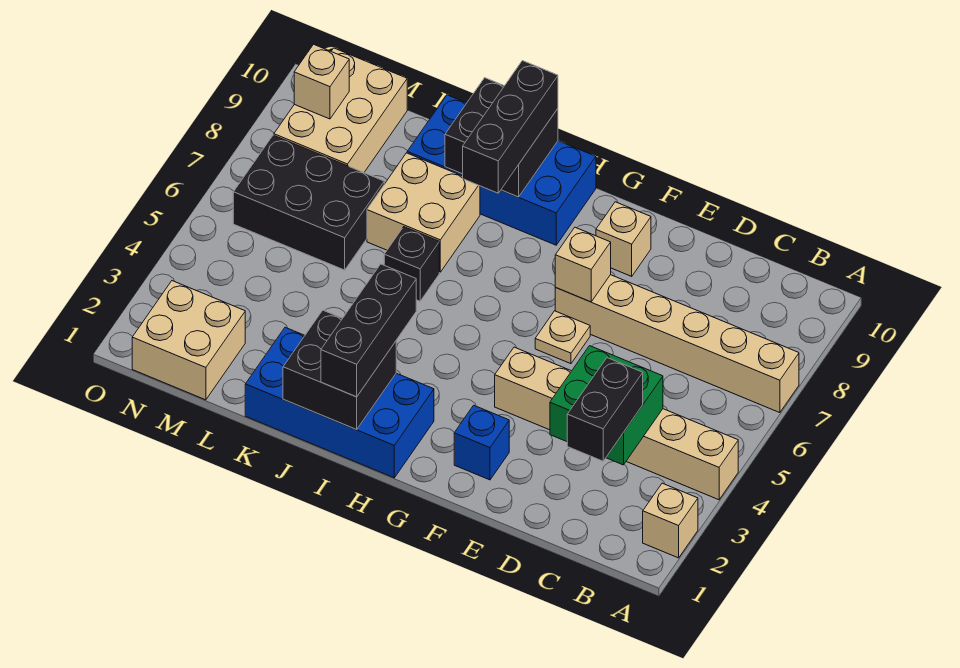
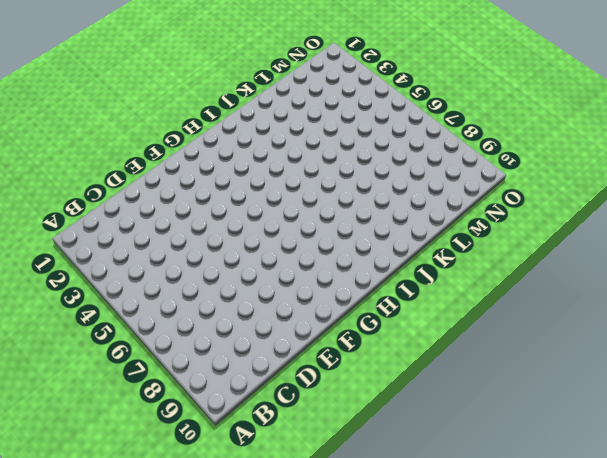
none -> tan brick A2 level 1
none -> tan brick A4:F4 level 1
none -> tan brick A7:F7 level 1

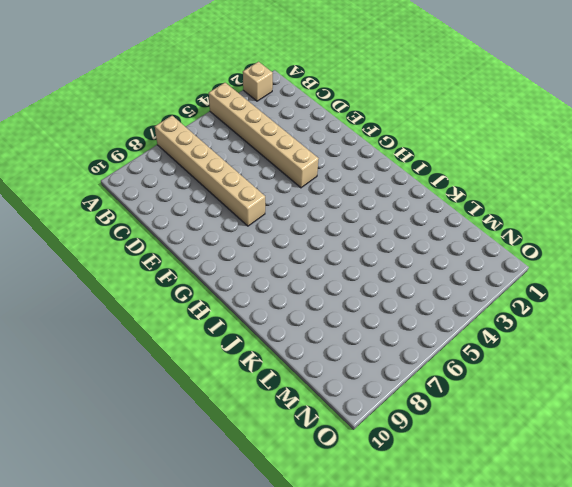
none -> blue brick F2 level 1
none -> tan plate F6 level 1
none -> tan brick F9 level 1

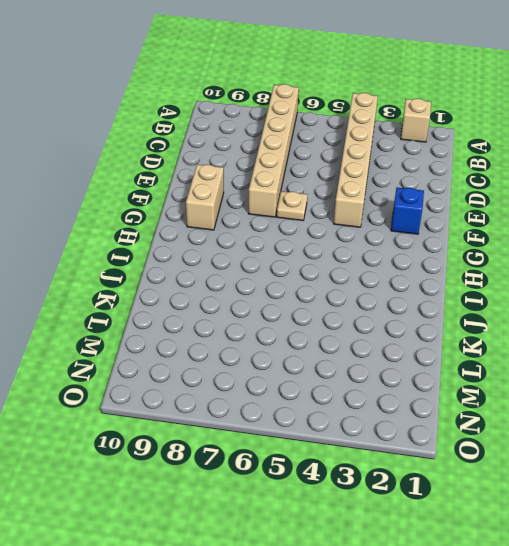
tan brick F9:G9 level 1 -> tan brick F9 level 1
none -> blue brick H1:K2 level 1
none -> blue brick H9:K10 level 1
none -> black brick J6 level 1

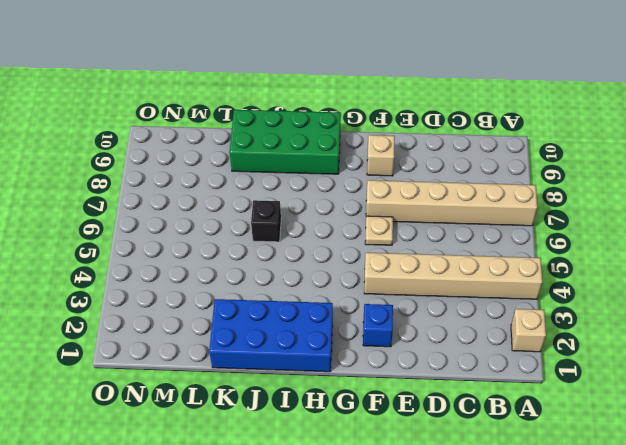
green brick H9:K10 level 1 -> blue brick H9:K10 level 1
none -> tan brick J7:K8 level 1
none -> black brick L6:N7 level 1
none -> tan brick M1:N2 level 1

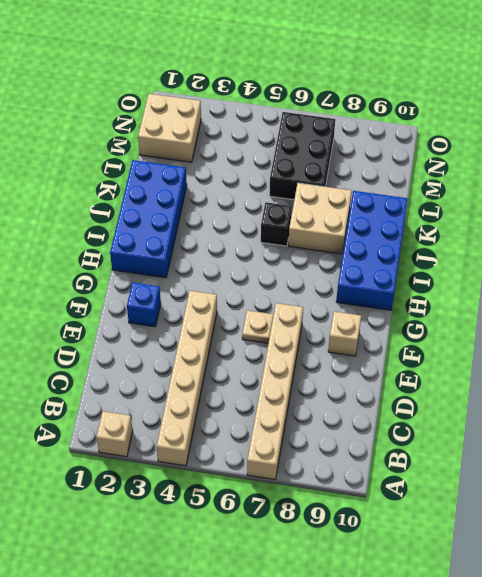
none -> tan brick M8:N10 level 1
none -> green brick C3:D4 level 2
none -> tan brick F7 level 2

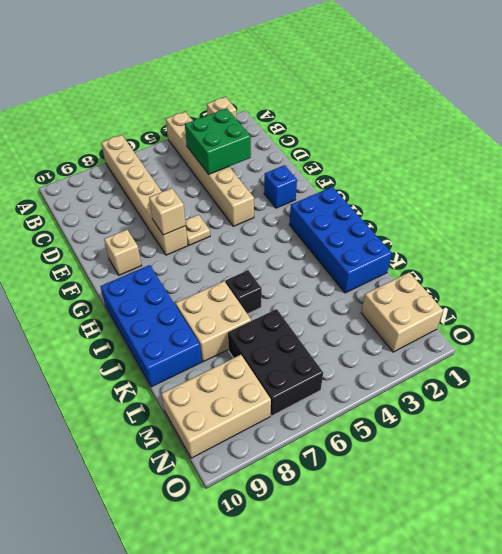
none -> black brick I1:J2 level 2
none -> black brick I9:J10 level 2
none -> tan brick N9 level 2

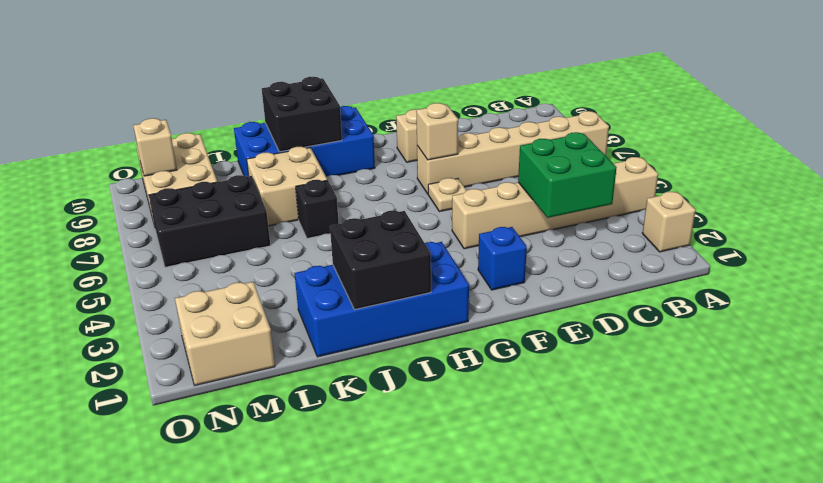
none -> black brick C2:C3 level 3
none -> black brick I1:I3 level 3
none -> black brick I8:I10 level 3

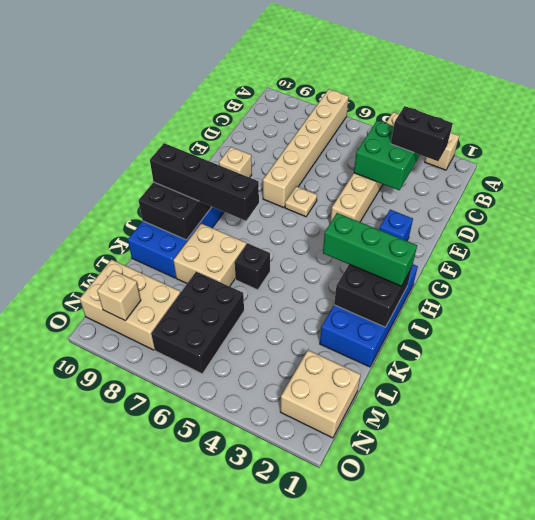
green brick I1:I3 level 3 -> black brick I1:I3 level 3
black brick I7:I10 level 3 -> black brick I8:I10 level 3
none -> tan brick F7 level 2

